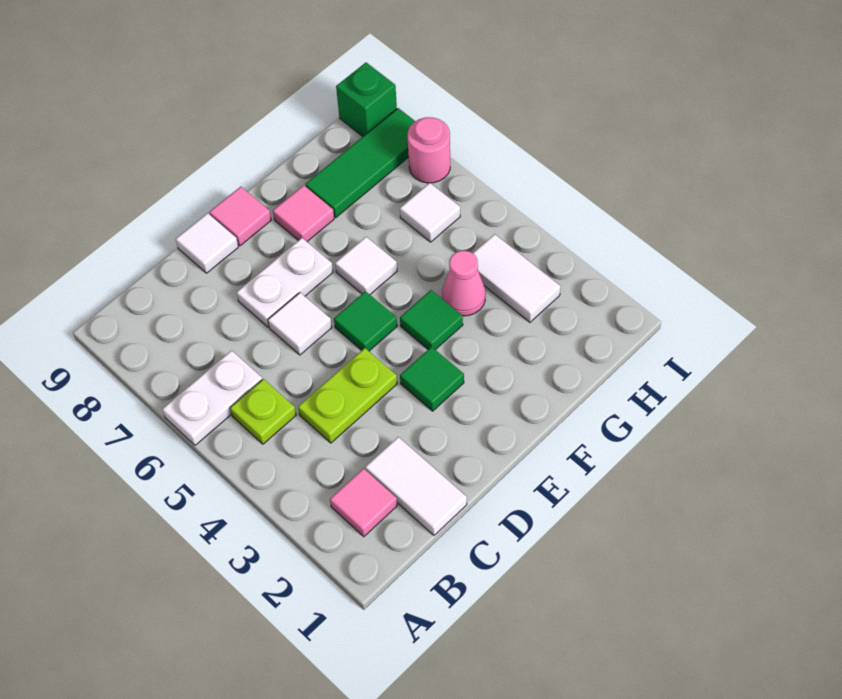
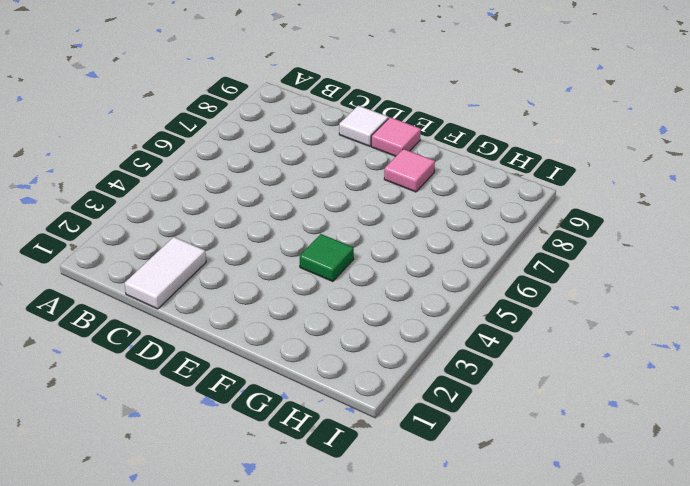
none -> white plate A6:B6 level 1
none -> pink tile B2 level 1
none -> lime plate B5 level 1

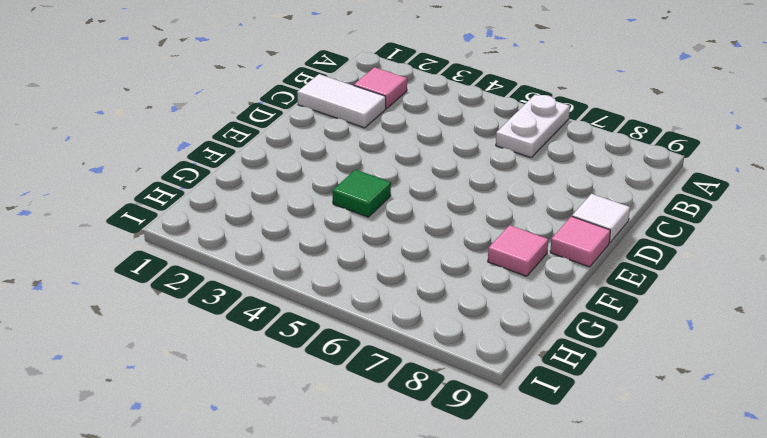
none -> lime plate B5 level 1
none -> lime plate C4:D4 level 1
none -> white tile D6 level 1

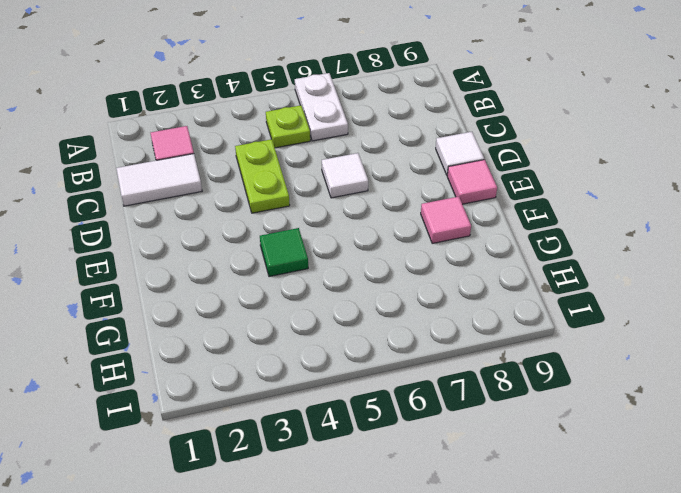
none -> white plate D7:E7 level 1
none -> green tile E3 level 1
none -> green tile E5 level 1

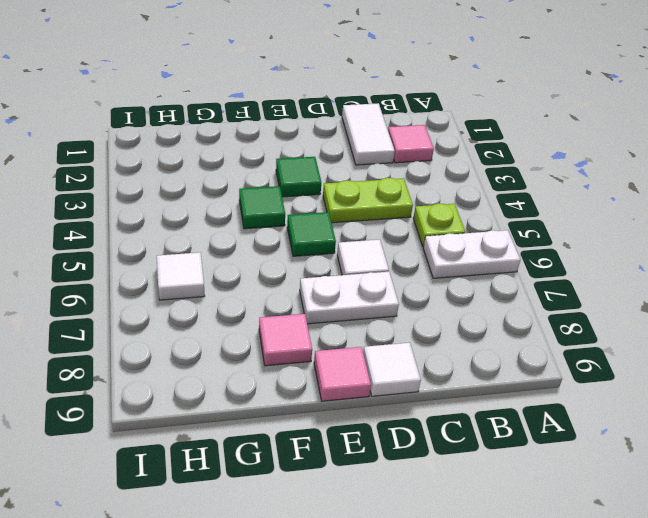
none -> white tile F6 level 1
none -> pink cone G4 level 1
none -> green tile G8:I8 level 1

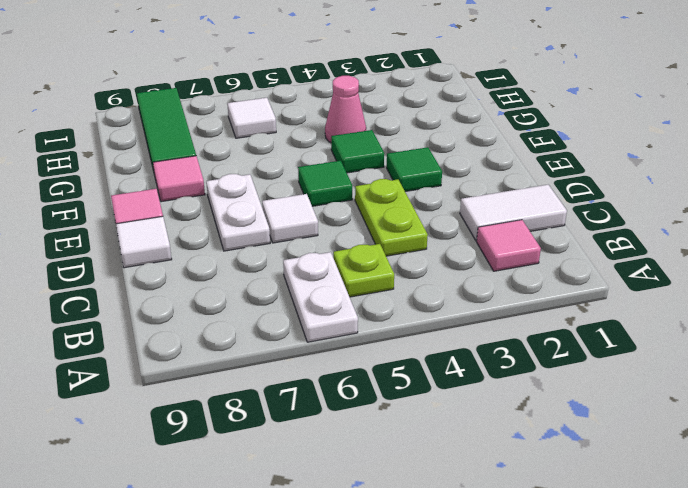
none -> white tile F6 level 1
none -> white tile H3:H4 level 1
none -> pink round brick I7 level 1

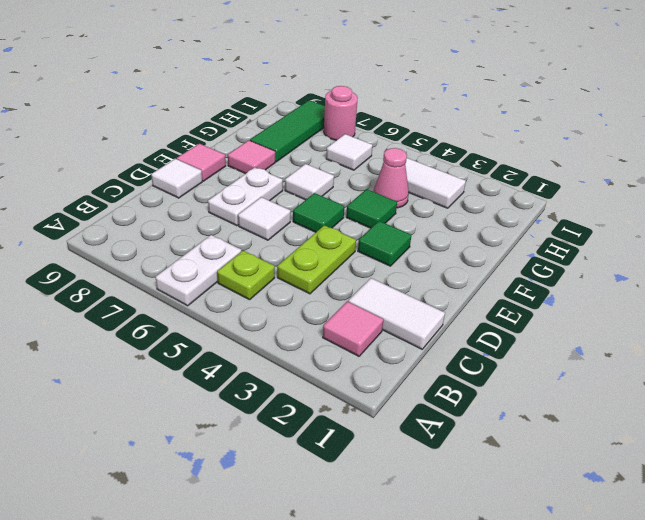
none -> green brick I9 level 1

